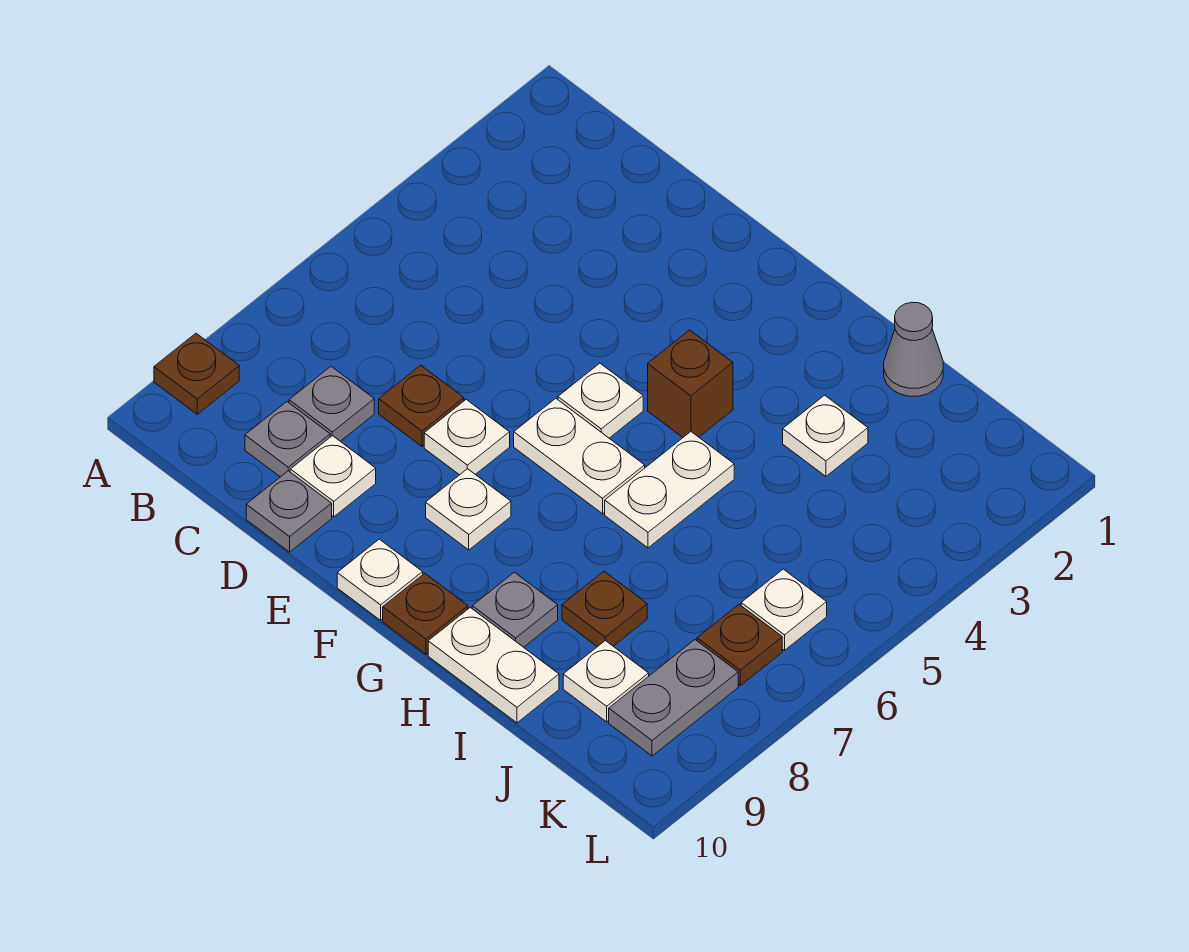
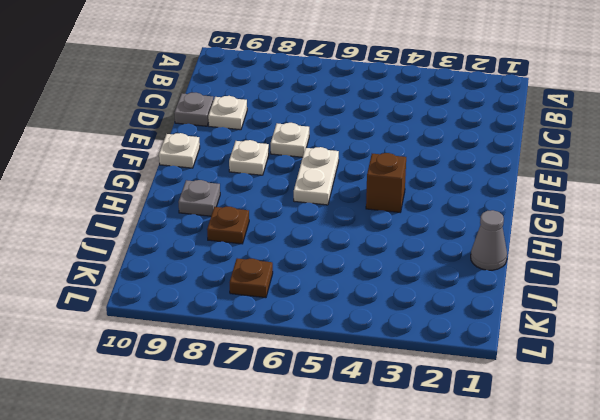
none -> brown plate A9 level 1
none -> grey plate C8 level 1
none -> grey plate C9 level 1

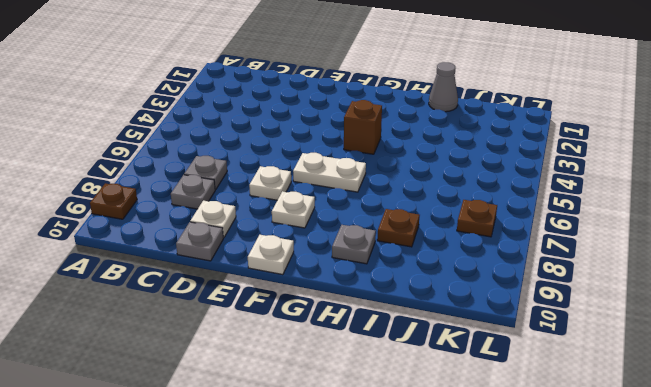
grey plate C7 level 1 -> grey plate C9 level 1
none -> brown plate D7 level 1
none -> white plate F5 level 1
none -> brown plate G10 level 1

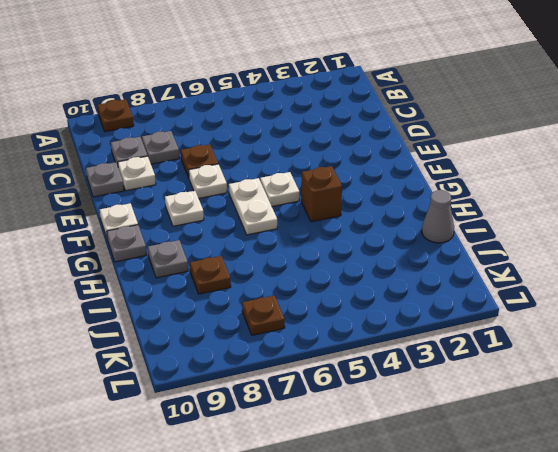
grey plate G10 level 1 -> brown plate G10 level 1
none -> white plate H5:H6 level 1
none -> white plate H10:I10 level 1
none -> white plate I3 level 1

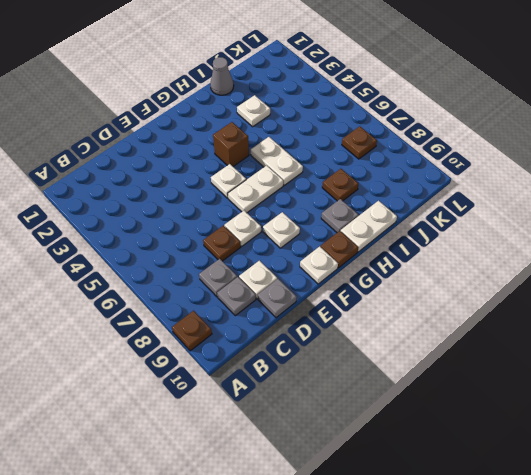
none -> white plate J9 level 1
none -> white plate K6 level 1
none -> grey plate K8:K9 level 1

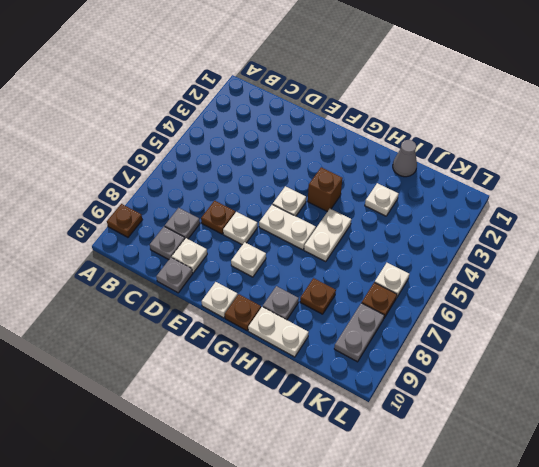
none -> white plate J9 level 1

